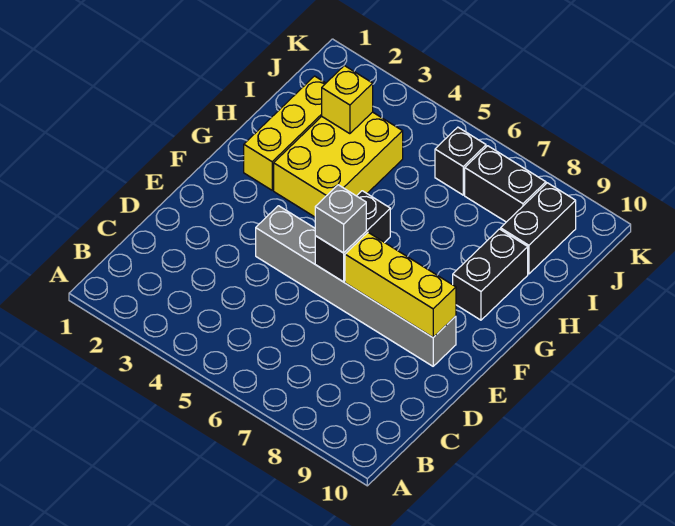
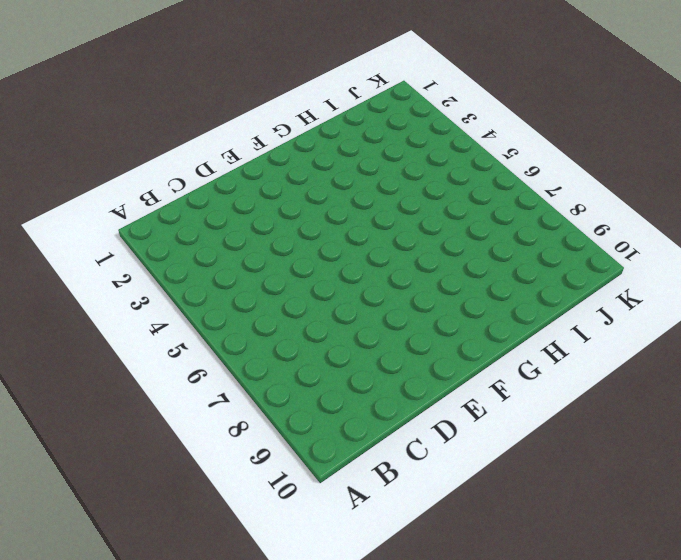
none -> grey brick E4:E9 level 1
none -> yellow brick G2:I2 level 1

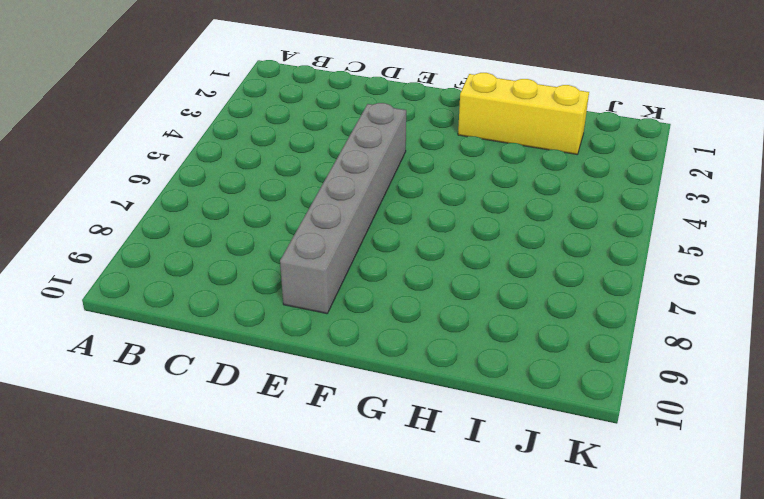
none -> yellow brick G3:I4 level 1
none -> black brick G9:H9 level 1

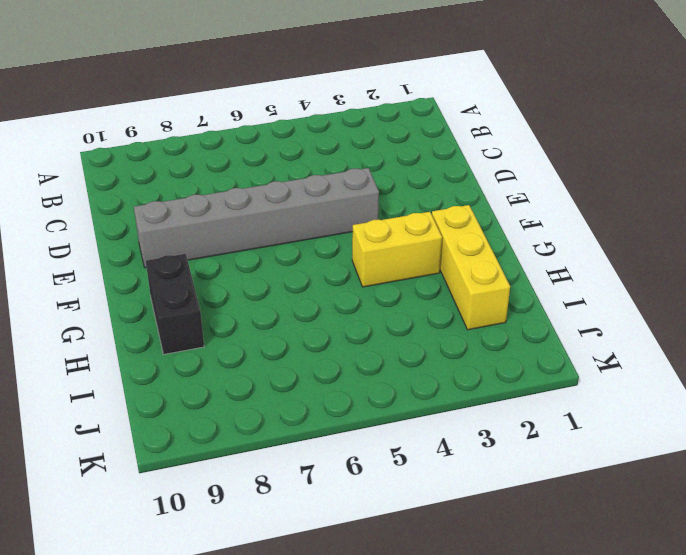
yellow brick G3:G4 level 1 -> yellow brick G3:I4 level 1
none -> black brick I9:J9 level 1
none -> black brick J6 level 1

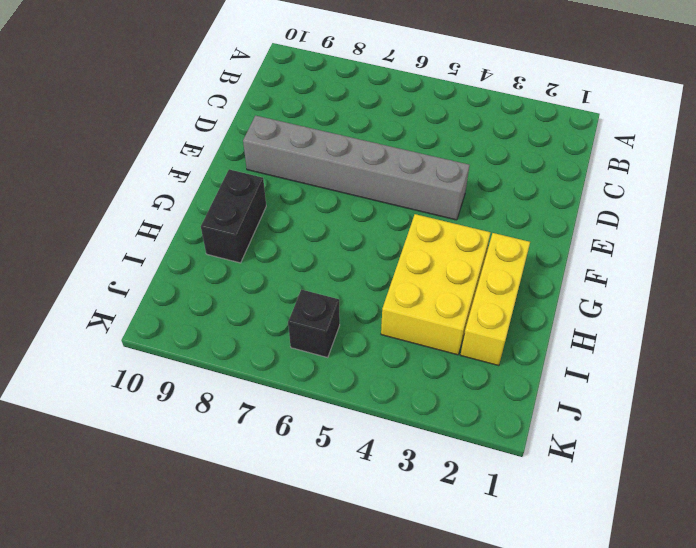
none -> black brick I9:J9 level 1
none -> black brick J7:J8 level 1

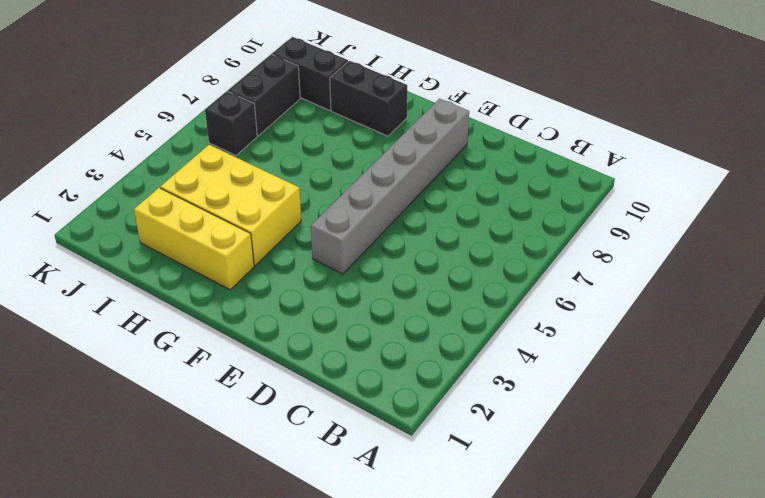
none -> black brick E6:F6 level 2
none -> yellow brick E7:E9 level 2

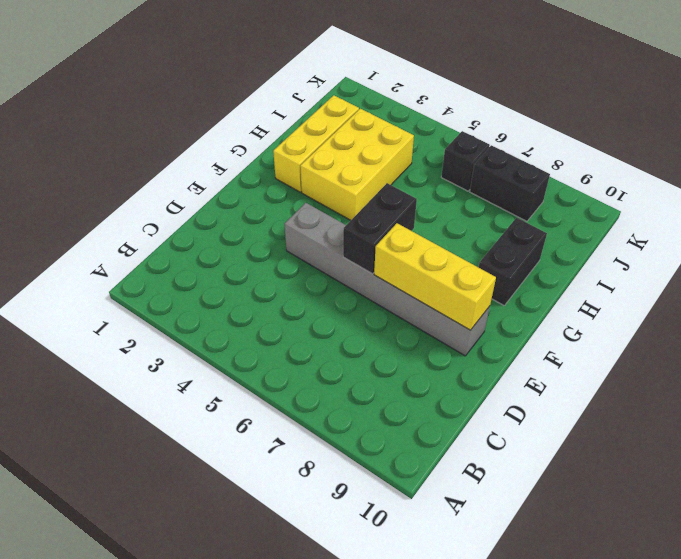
none -> black brick I9:J9 level 1
none -> yellow brick I3 level 2

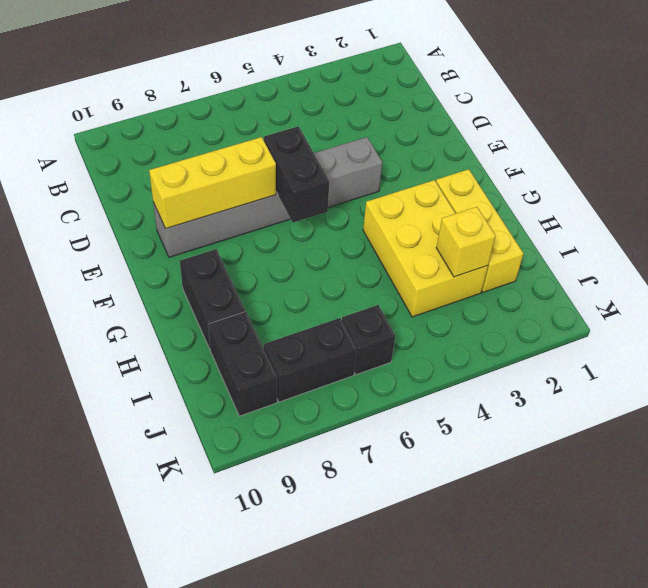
none -> grey brick E6 level 3

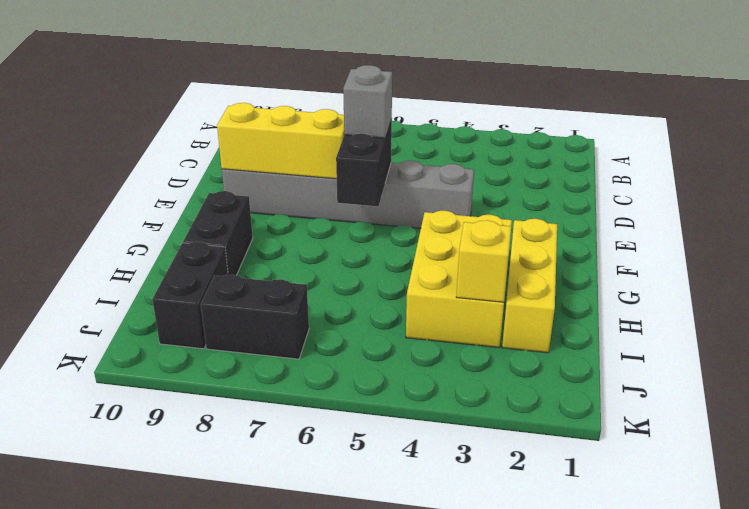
none -> black brick J6 level 1

